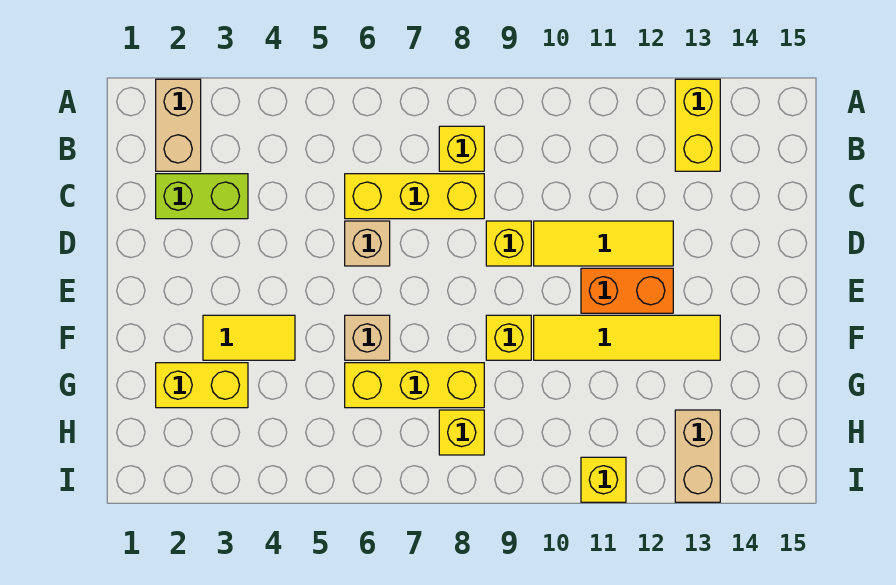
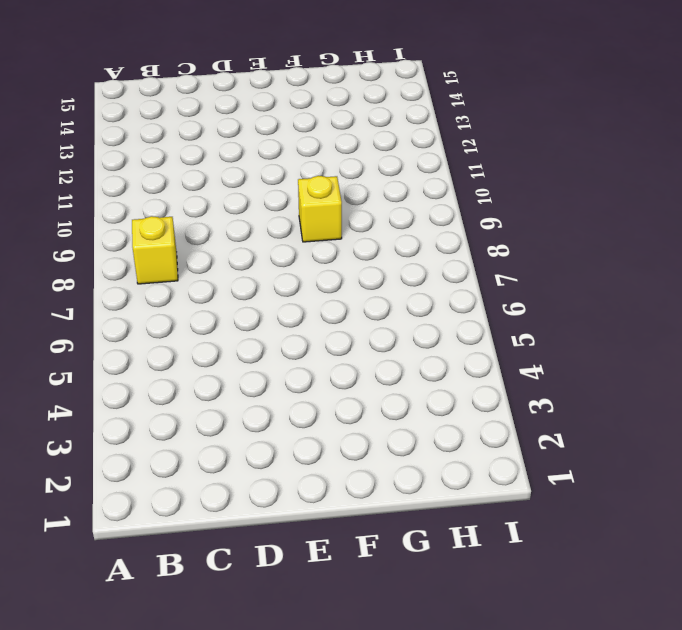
none -> tan brick A2:B2 level 1
none -> yellow brick A13:B13 level 1
none -> lime brick C2:C3 level 1

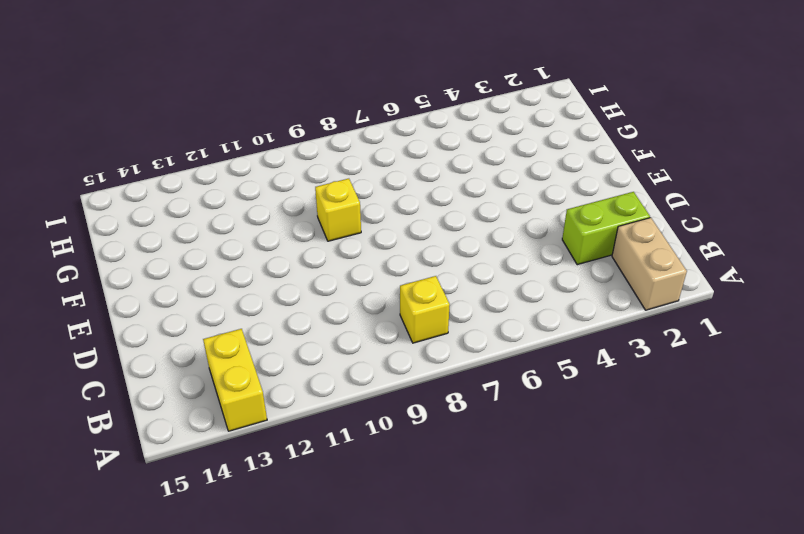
none -> yellow brick C6:C8 level 1
none -> tan brick D6 level 1
none -> yellow brick D9 level 1

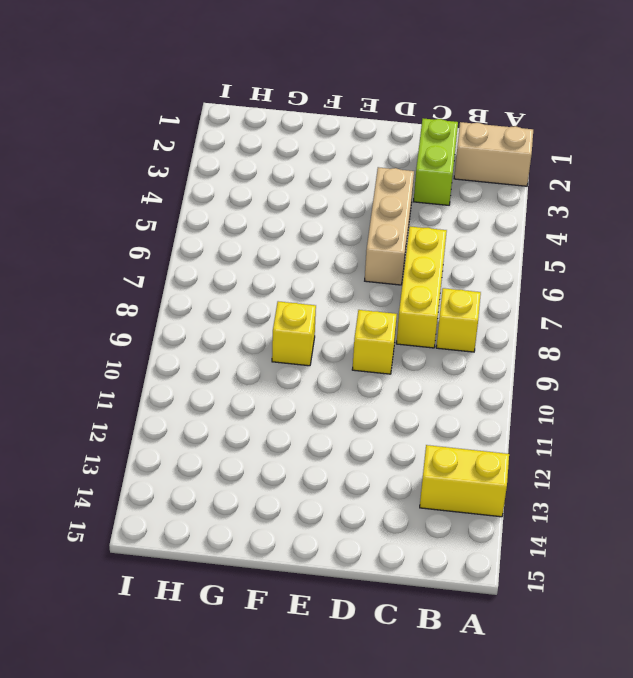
tan brick D4:D6 level 1 -> tan brick D6 level 1
none -> yellow tile D10:D12 level 1
none -> orange brick E11:E12 level 1
none -> yellow tile F3:F4 level 1

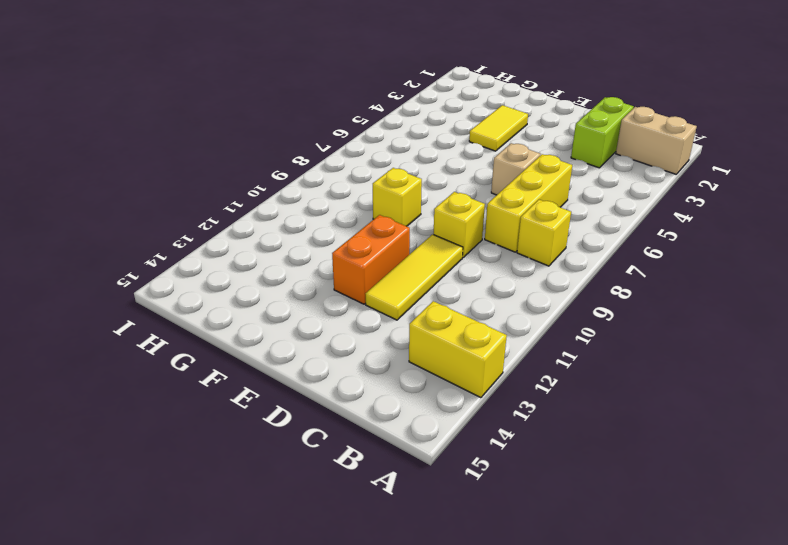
none -> tan brick F6 level 1
none -> yellow tile F10:F13 level 1
none -> yellow brick G2:G3 level 1

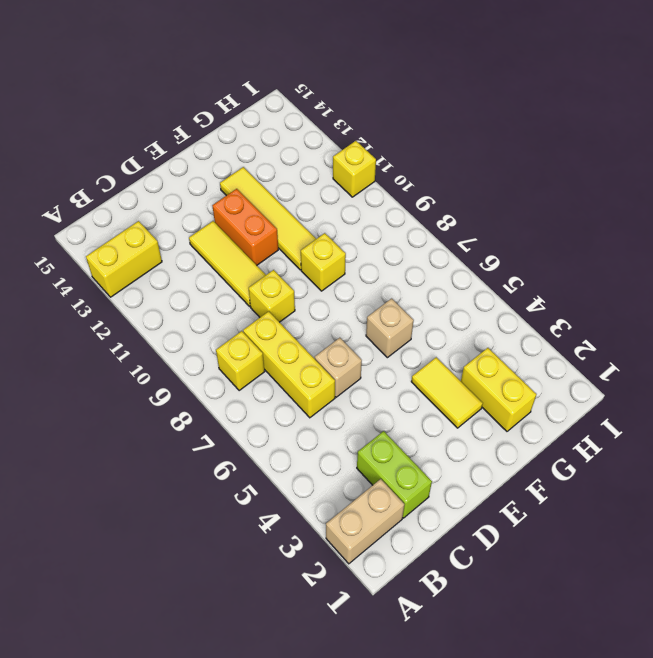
none -> yellow brick G6:G8 level 1
none -> yellow brick H8 level 1
none -> tan brick H13:I13 level 1

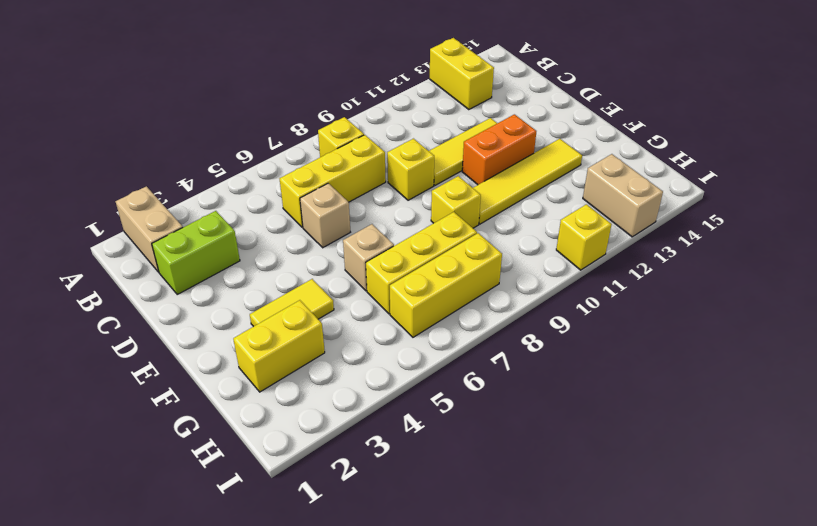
yellow brick H6:H8 level 1 -> yellow brick H8 level 1

